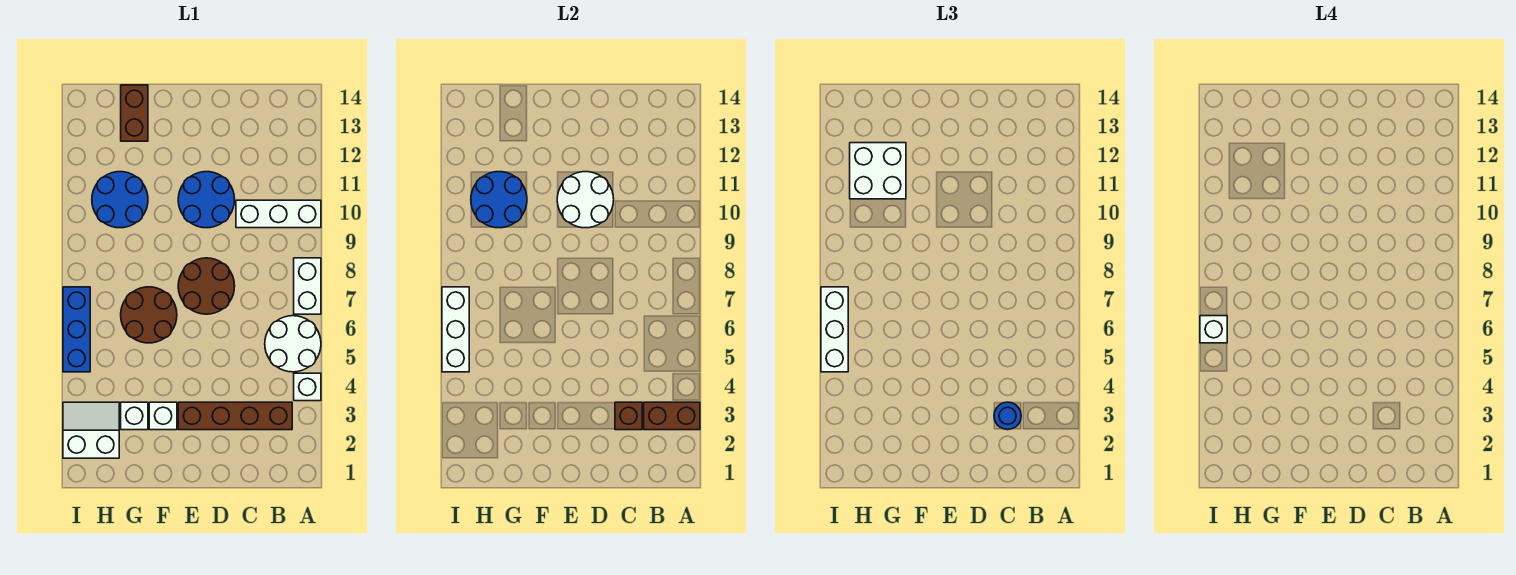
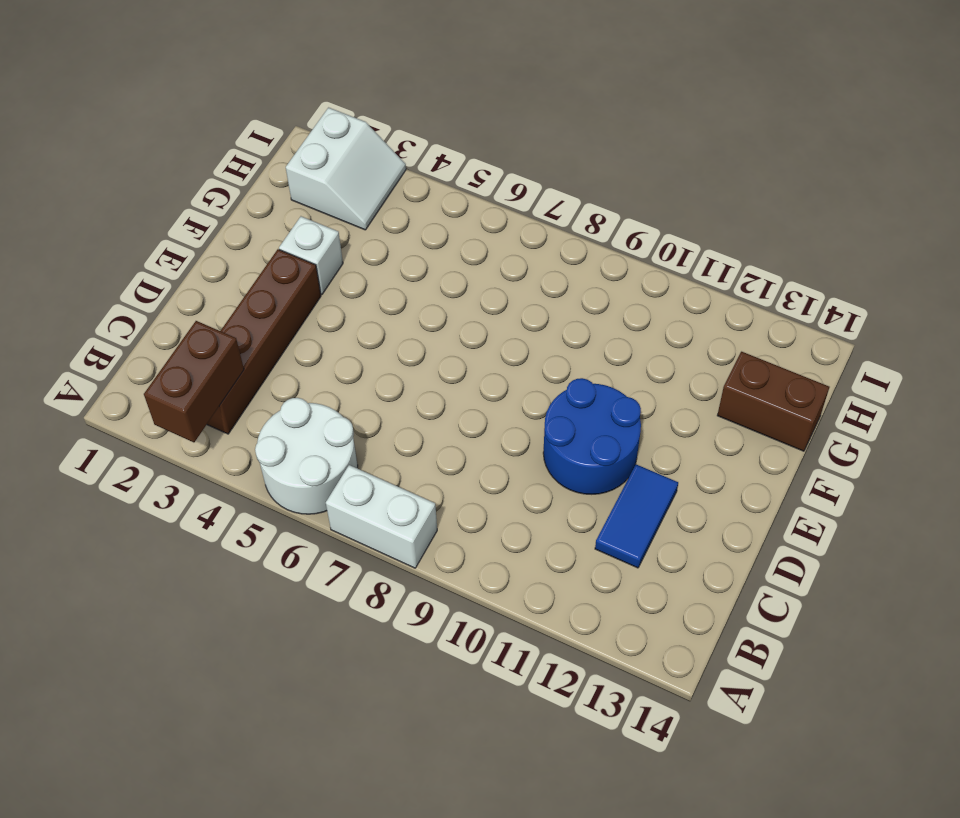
blue tile C12:D12 level 1 -> none
none -> white brick A4 level 1
none -> white brick A10:C10 level 1
none -> brown round brick D7:E8 level 1

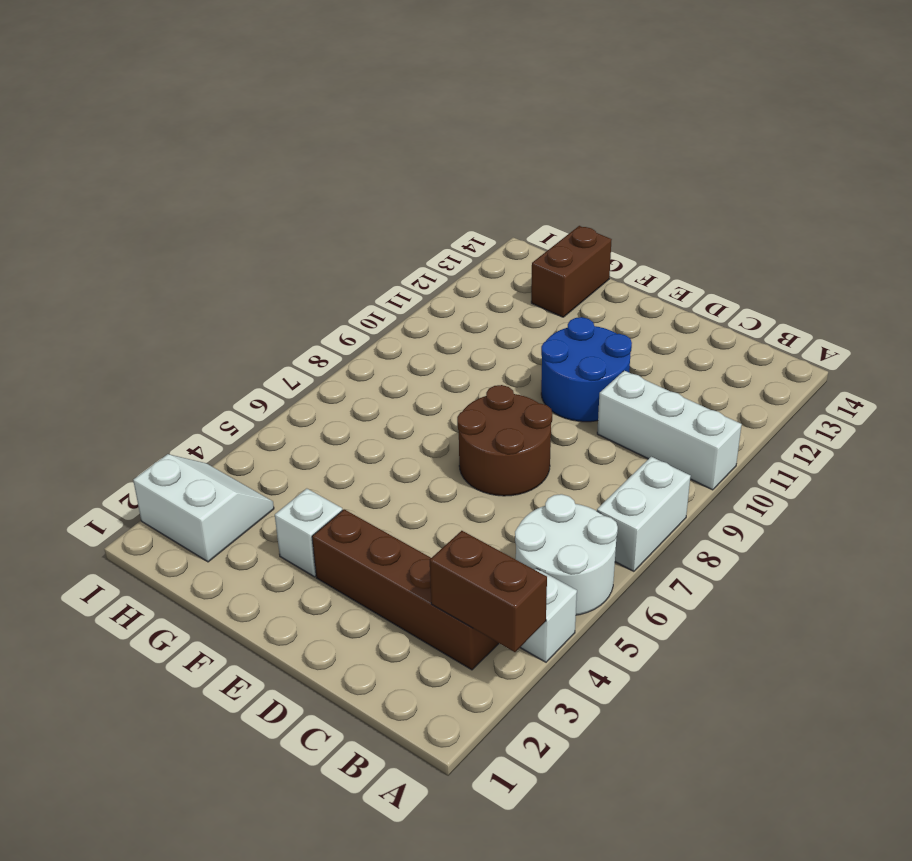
none -> brown round brick F6:G7 level 1
none -> white brick G3 level 1
none -> blue round brick G10:H11 level 1

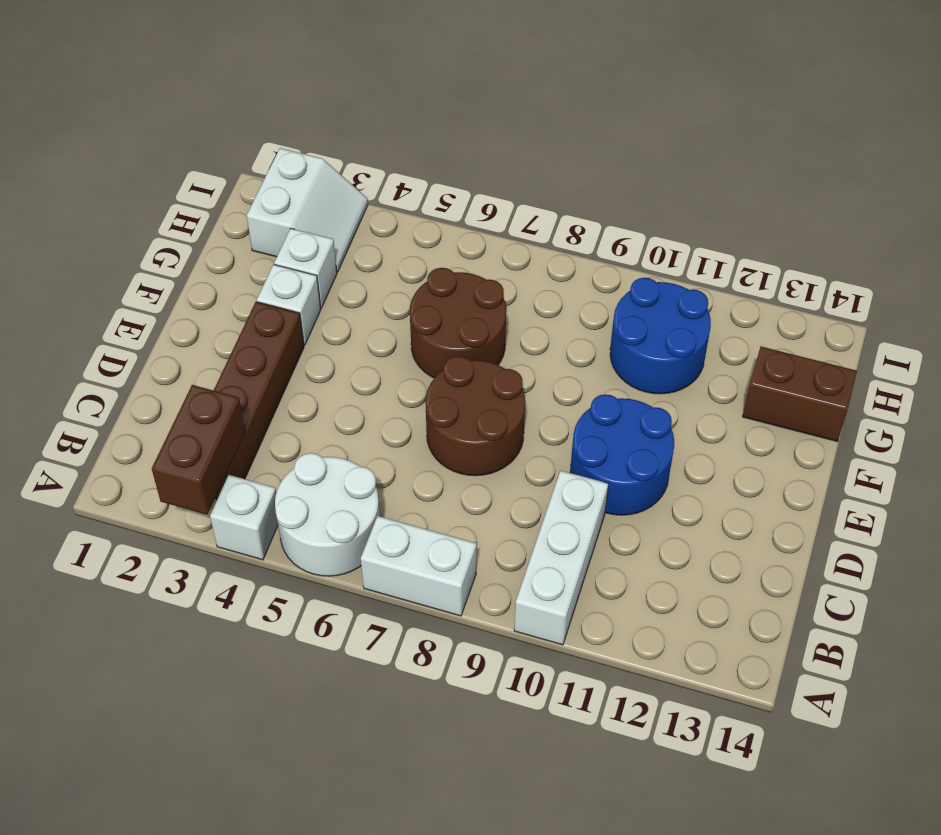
none -> blue brick I5:I7 level 1
none -> brown brick C3 level 2
none -> white round brick D10:E11 level 2

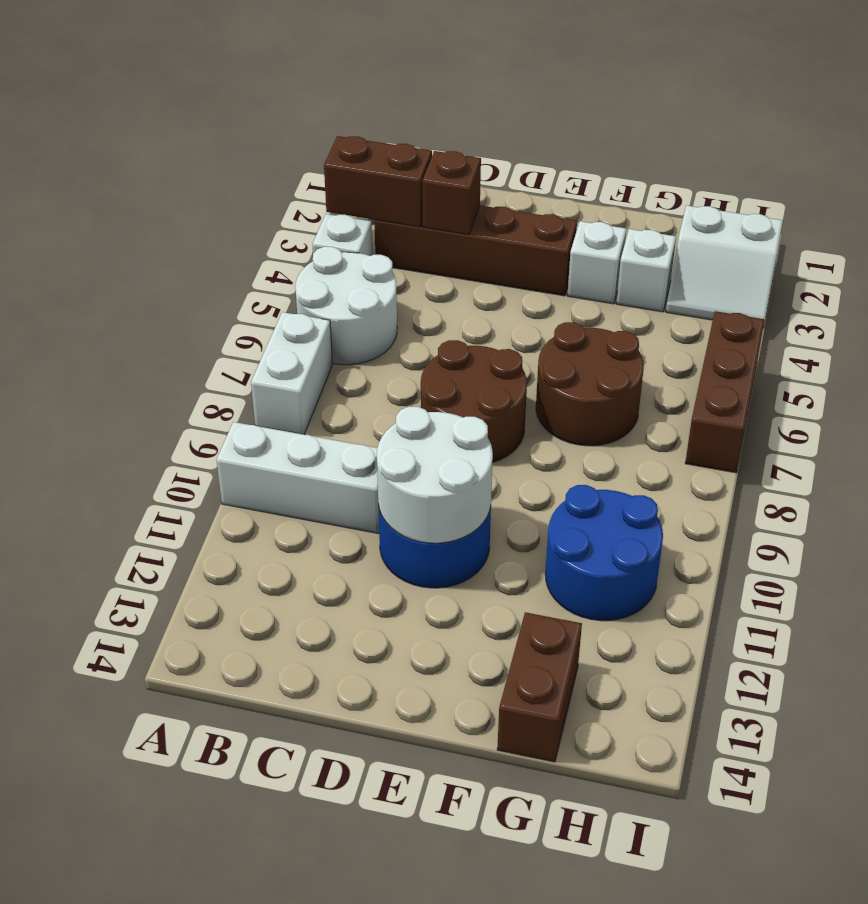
brown brick I5:I7 level 1 -> blue brick I5:I7 level 1
none -> blue round brick G10:H11 level 2
none -> white brick I5:I7 level 2
none -> blue round brick C3 level 3

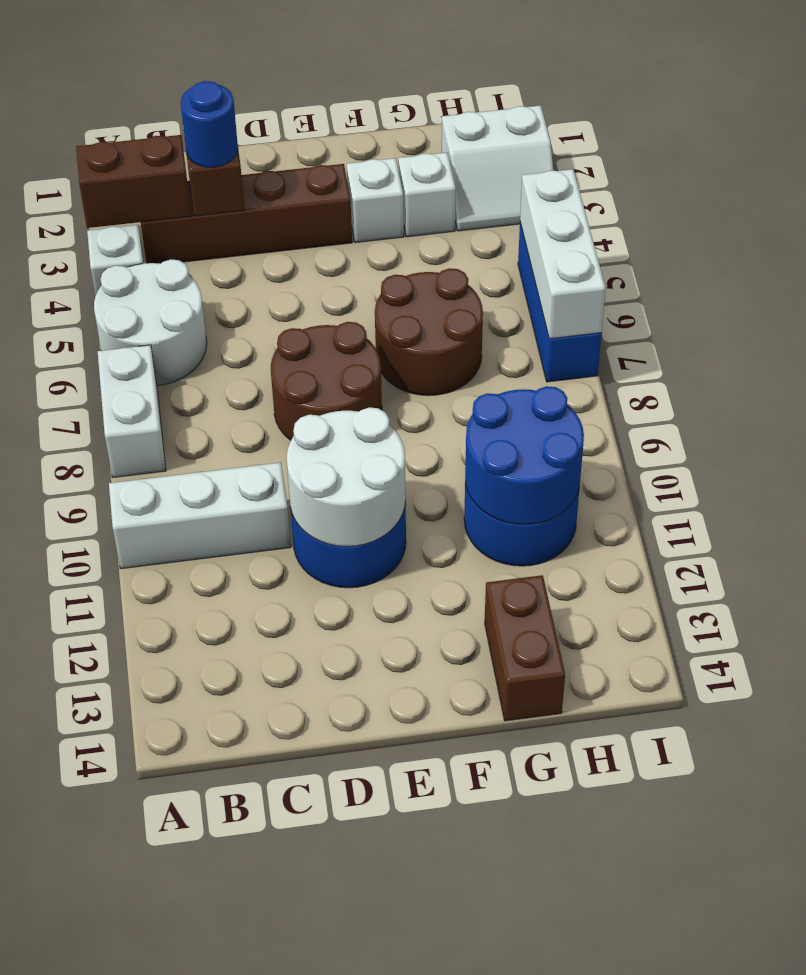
none -> white brick G11:H12 level 3
none -> white brick I5:I7 level 3
none -> white brick I6 level 4

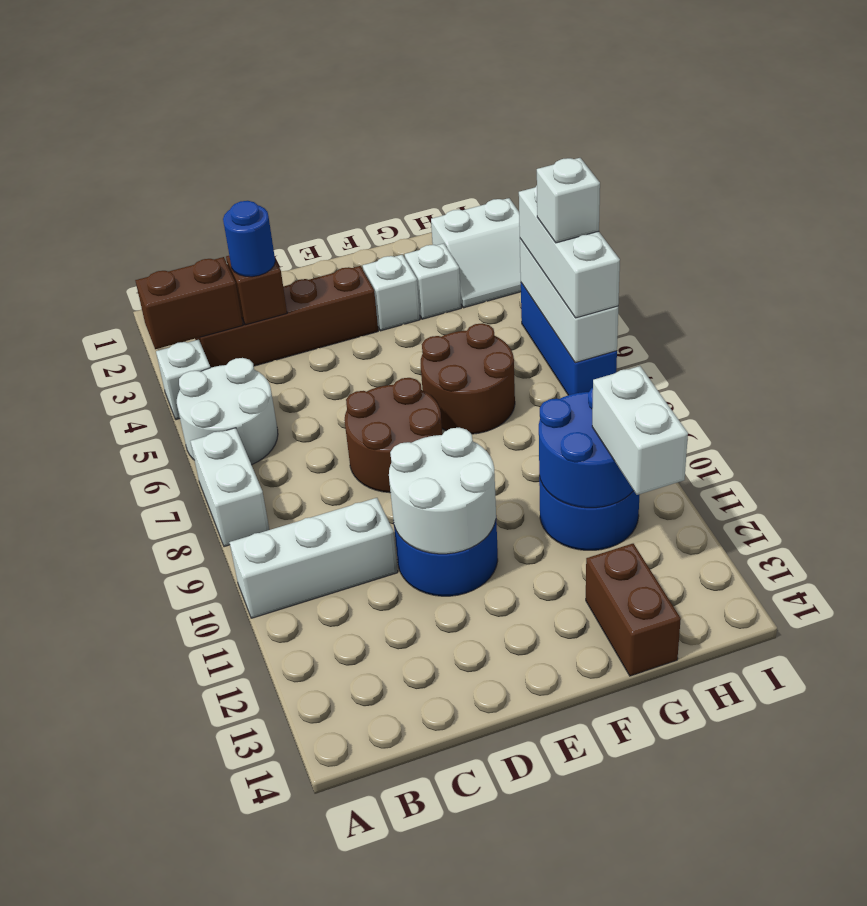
white brick H11:H12 level 3 -> white brick G11:H12 level 3

